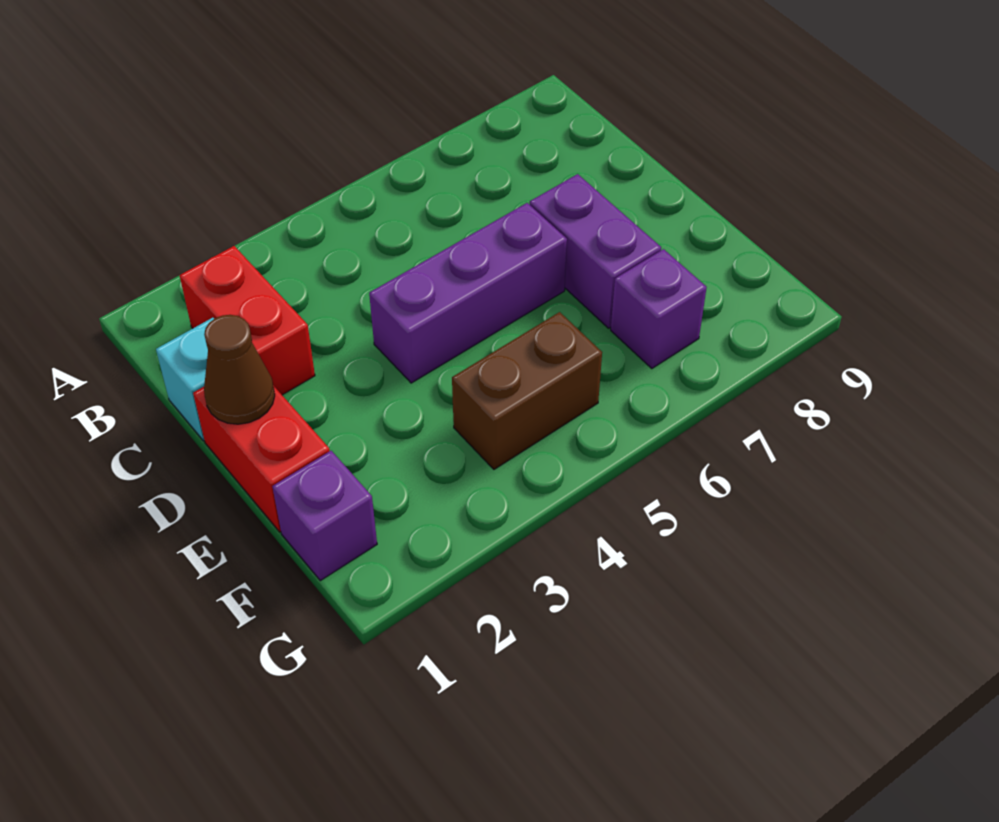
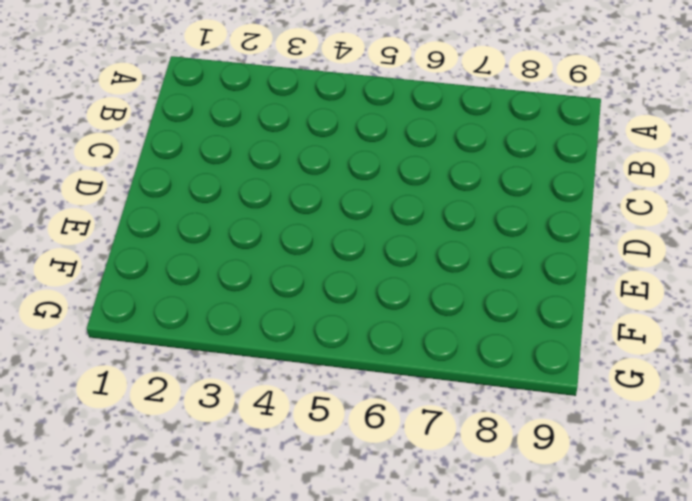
none -> red brick B2:C2 level 1
none -> cyan brick C1 level 1

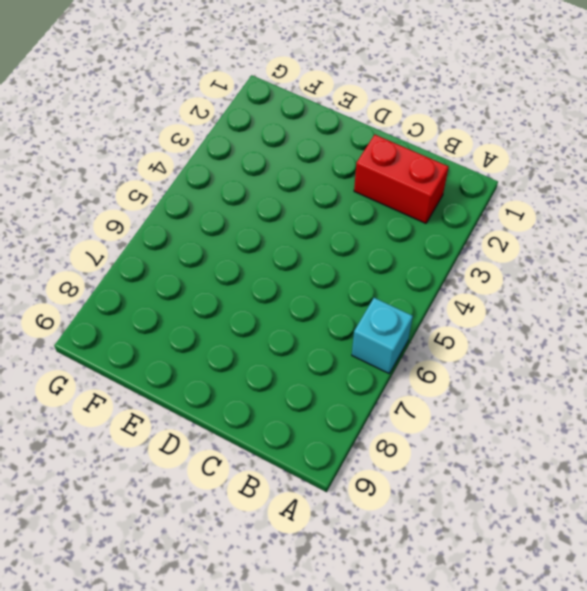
cyan brick A6 level 1 -> cyan brick C1 level 1
none -> red brick D1:E1 level 1
none -> purple brick D4:D6 level 1

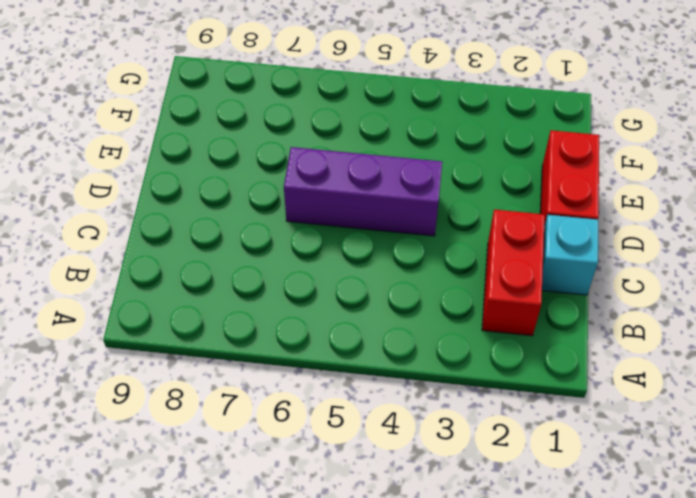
none -> purple brick D7:E7 level 1
none -> purple brick F1 level 1

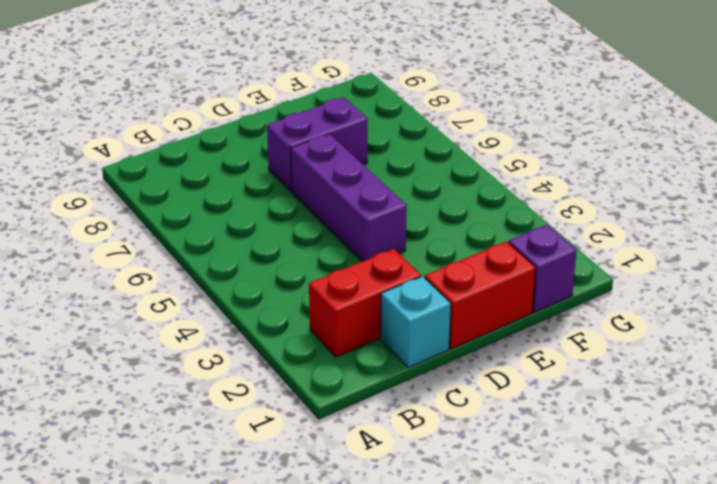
none -> brown brick F4:F5 level 1
none -> purple brick F7 level 1

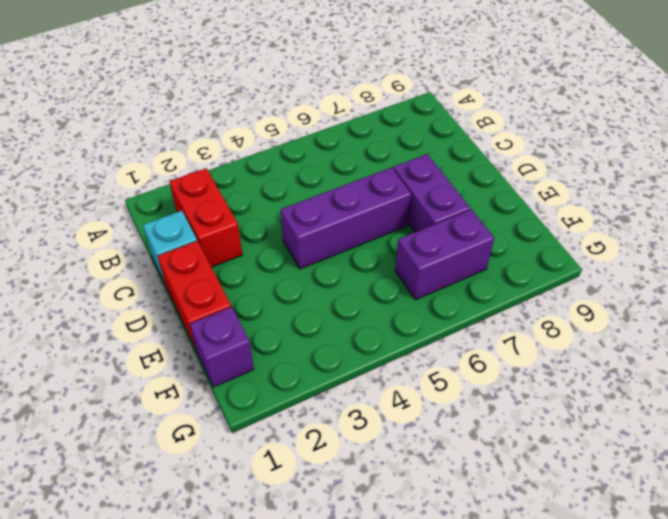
purple brick F6:F7 level 1 -> purple brick F7 level 1
none -> brown brick F4:F5 level 1
none -> brown cone D1 level 2

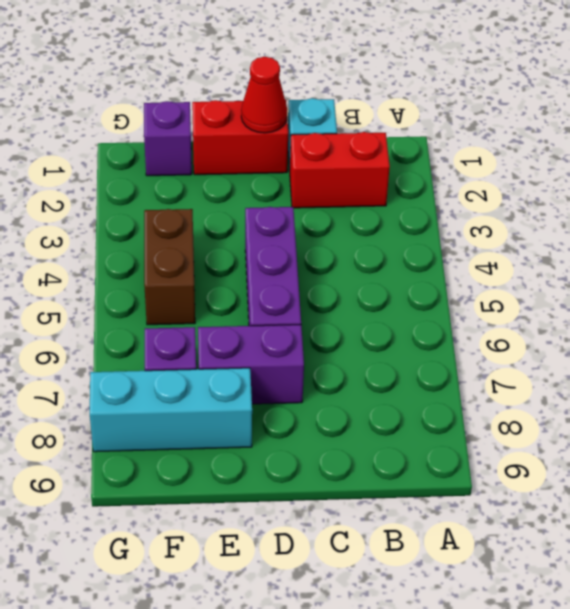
red cone D1 level 2 -> brown cone D1 level 2
cyan brick E8:G8 level 1 -> none

